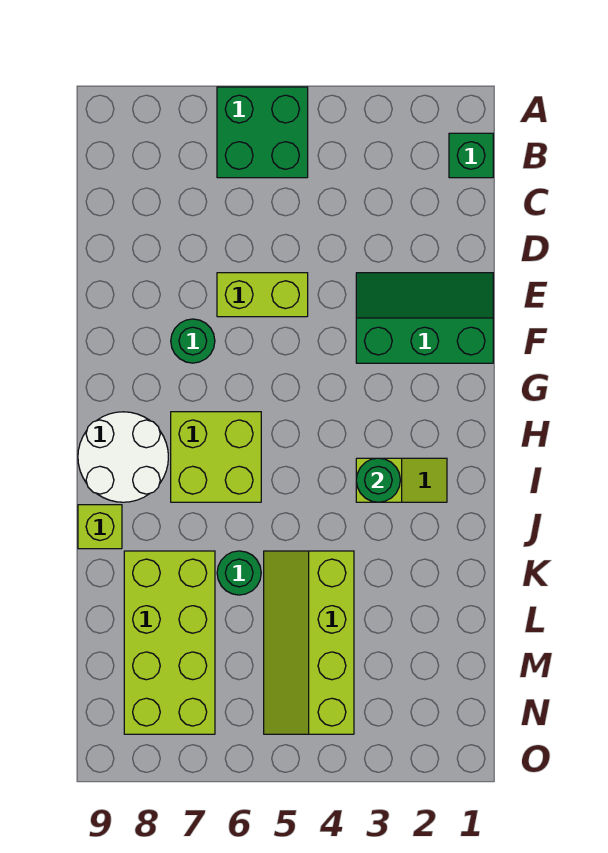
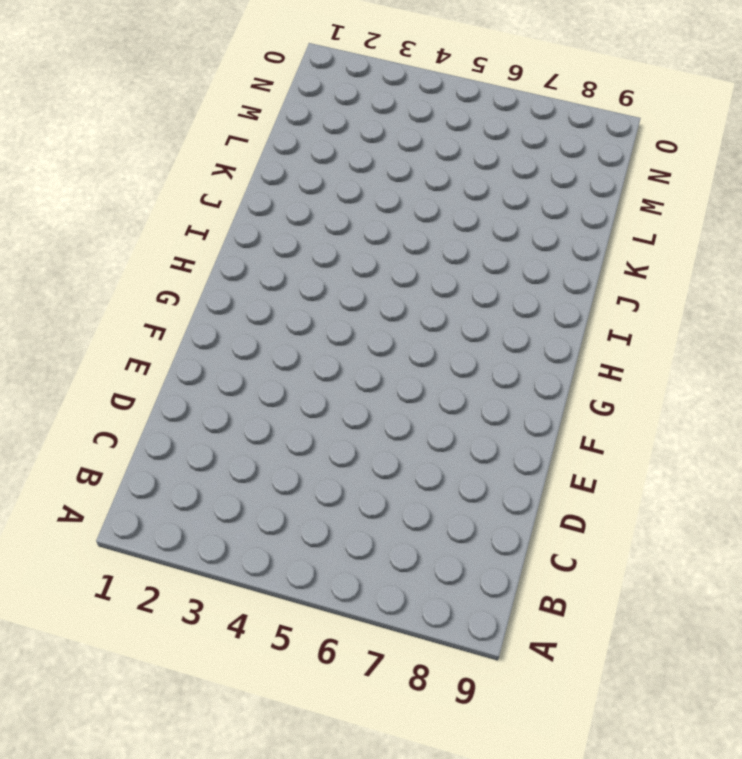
none -> green brick A5:B6 level 1
none -> green brick B1 level 1
none -> green slope E1:F3 level 1 top F

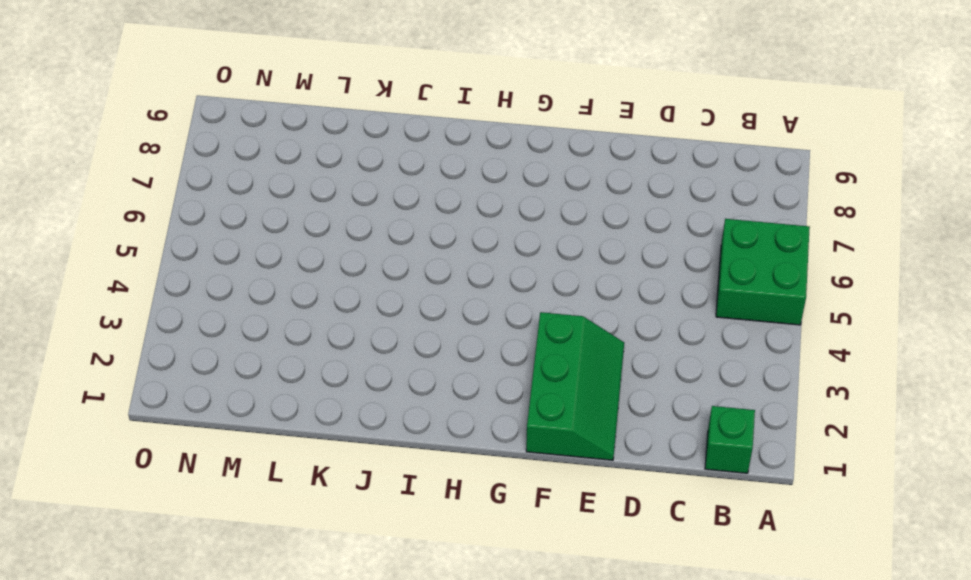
none -> lime brick E5:E6 level 1
none -> green round brick F7 level 1
none -> lime brick H6:I7 level 1

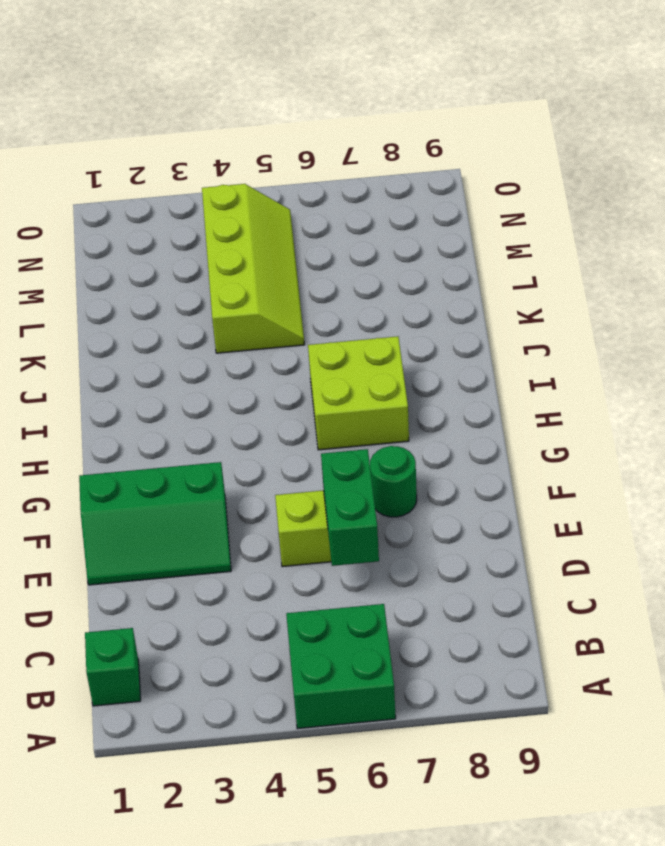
green brick D6:E6 level 2 -> none
none -> white round brick H8:I9 level 1
none -> lime slope I2:I3 level 1 top 3
none -> lime brick J9 level 1

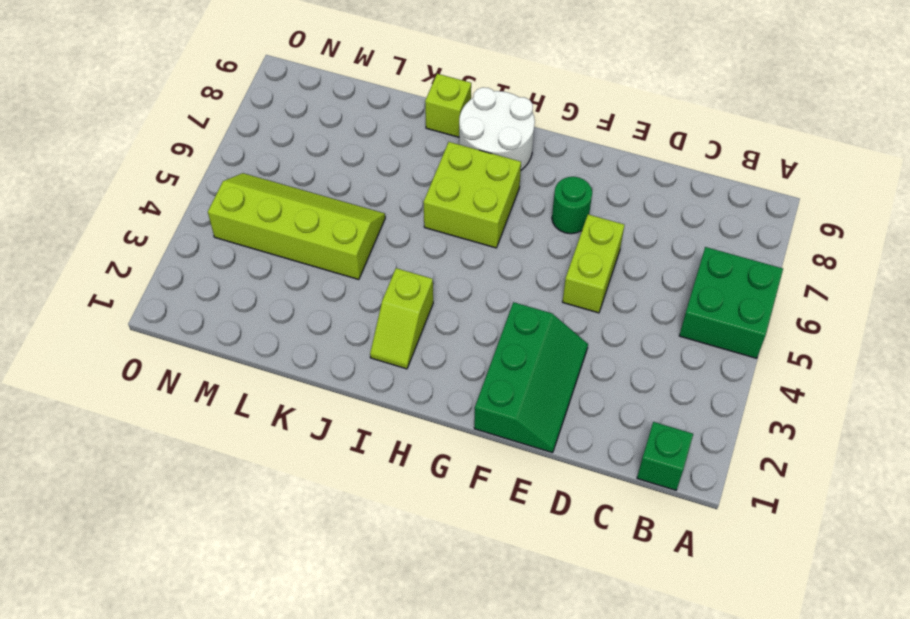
none -> green round brick K6 level 1
none -> lime brick K7:N8 level 1
none -> green round brick I3 level 2

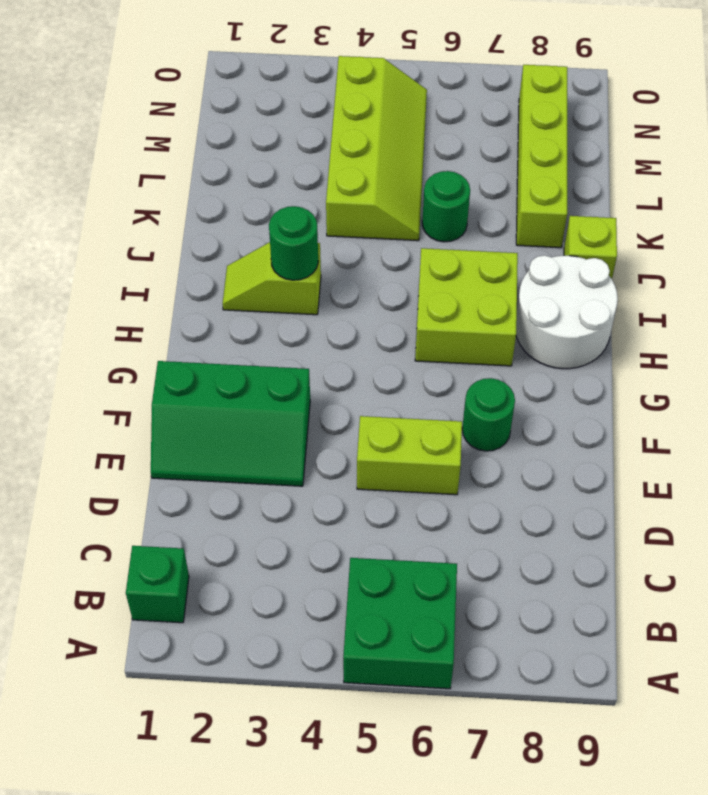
lime brick K8:N8 level 1 -> lime brick K7:N8 level 1

